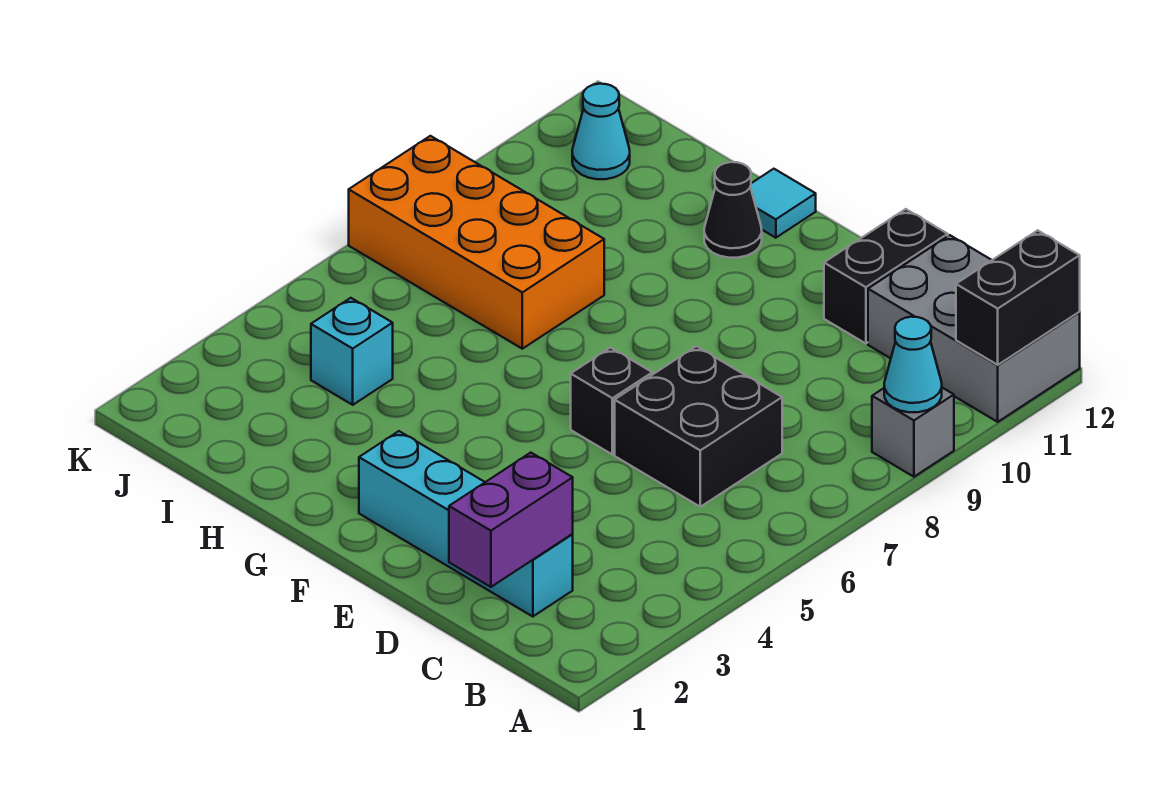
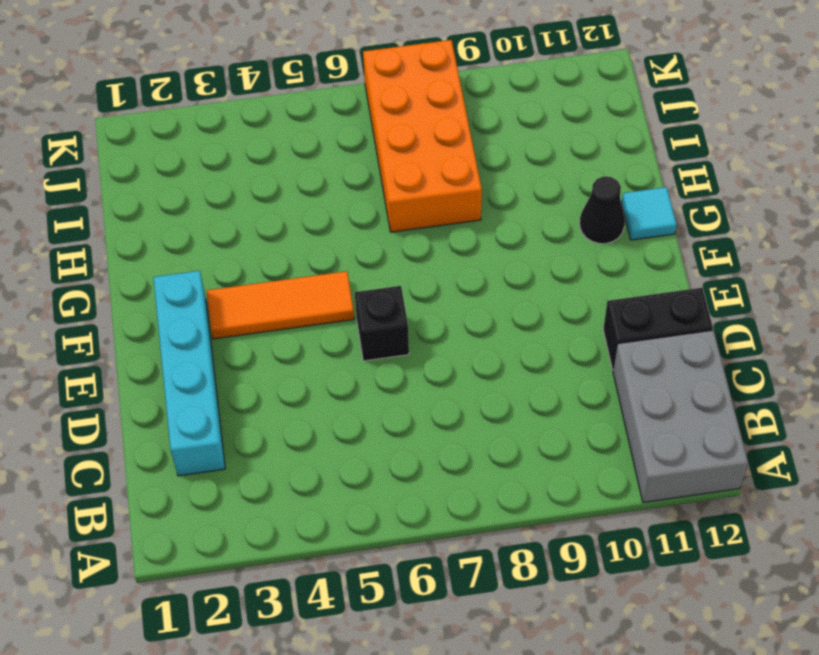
orange tile F3:F5 level 1 -> none
none -> grey brick A9 level 1
none -> black brick C6:D7 level 1
none -> cyan brick I4 level 1

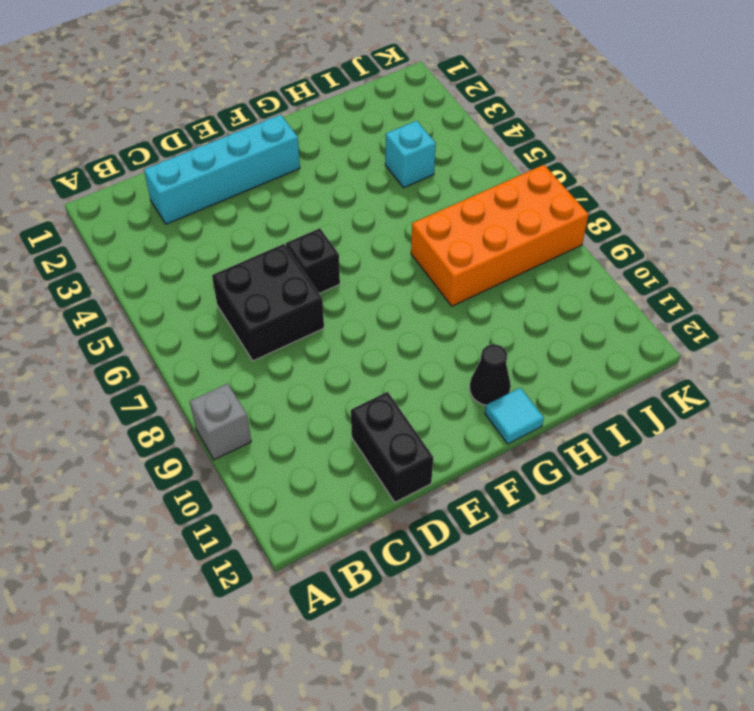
none -> grey brick A11:C12 level 1
none -> cyan cone J11 level 1
none -> cyan cone A9 level 2

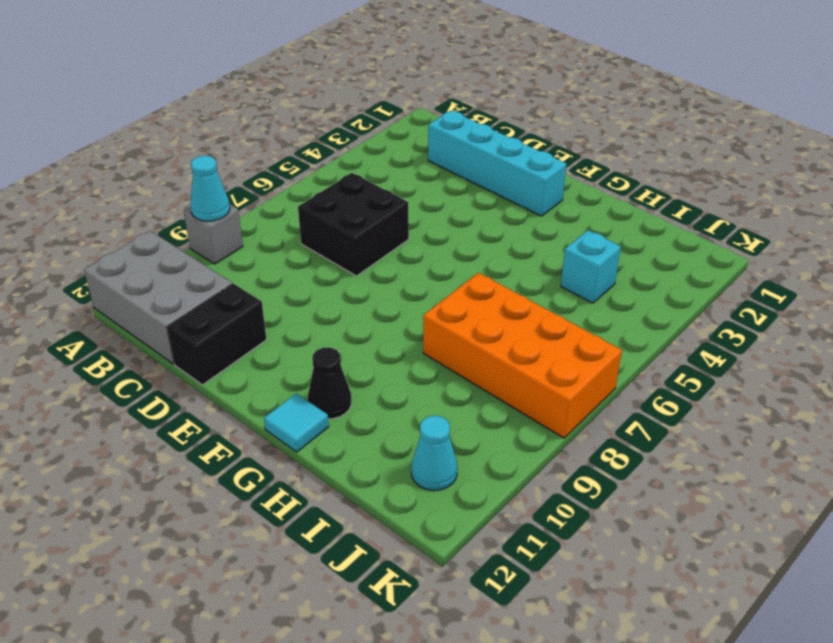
none -> black brick E6 level 1
none -> black brick A11:A12 level 2
none -> purple brick C1:C2 level 2

